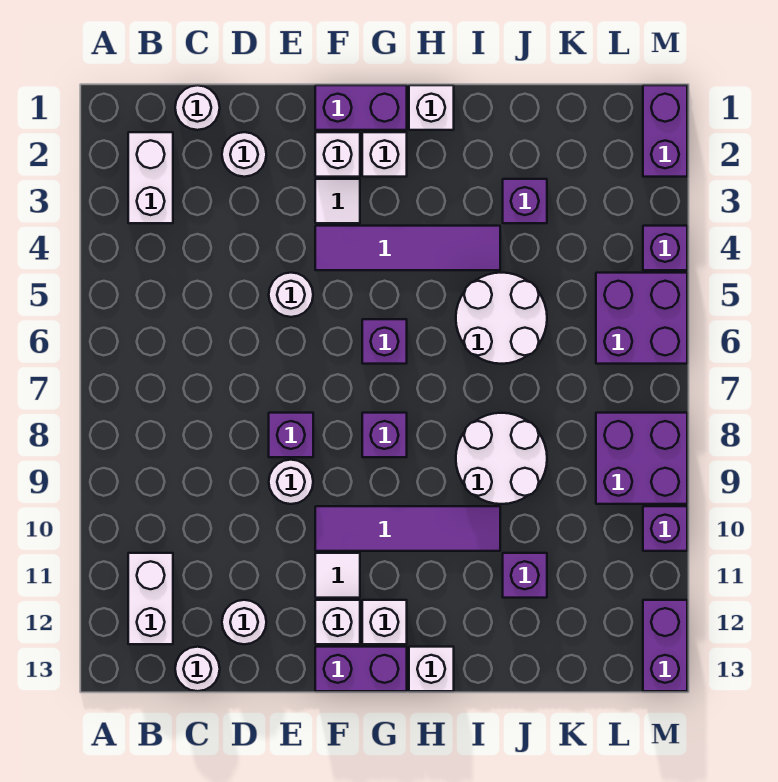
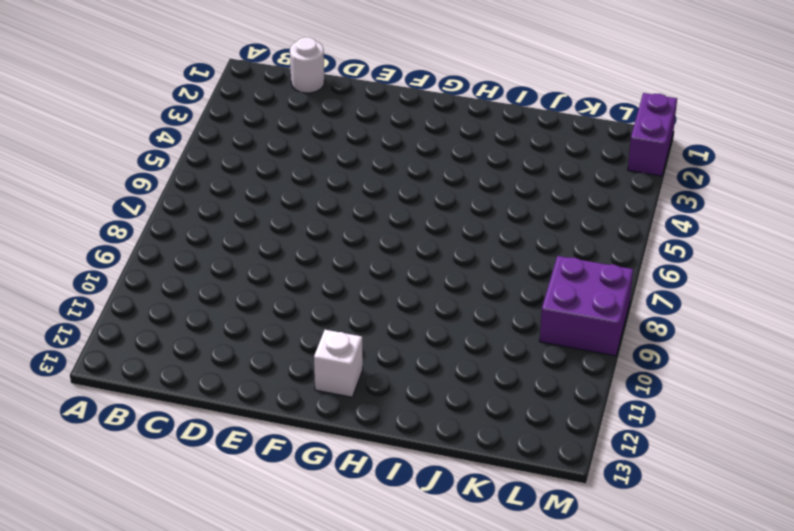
none -> white brick B2:B3 level 1
none -> white brick B11:B12 level 1
none -> white round brick C13 level 1
none -> white round brick D2 level 1

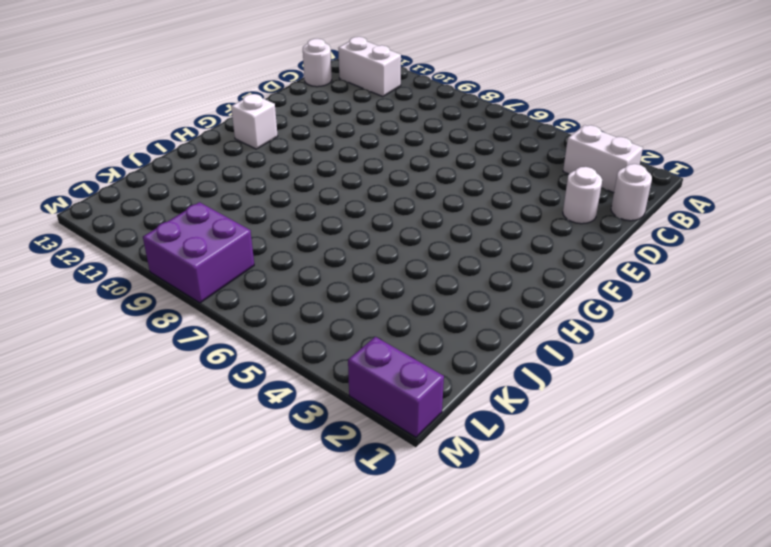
none -> white round brick D12 level 1
none -> white round brick E5 level 1
none -> purple brick E8 level 1
none -> white round brick E9 level 1

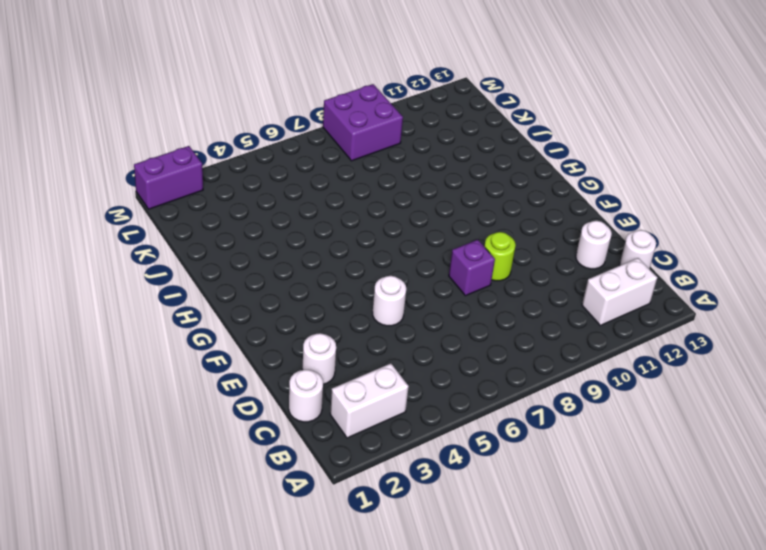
lime round brick E9 level 1 -> white round brick E9 level 1
none -> purple brick F1:G1 level 1
none -> white brick F2 level 1
none -> white tile F3 level 1
none -> purple tile F4:I4 level 1

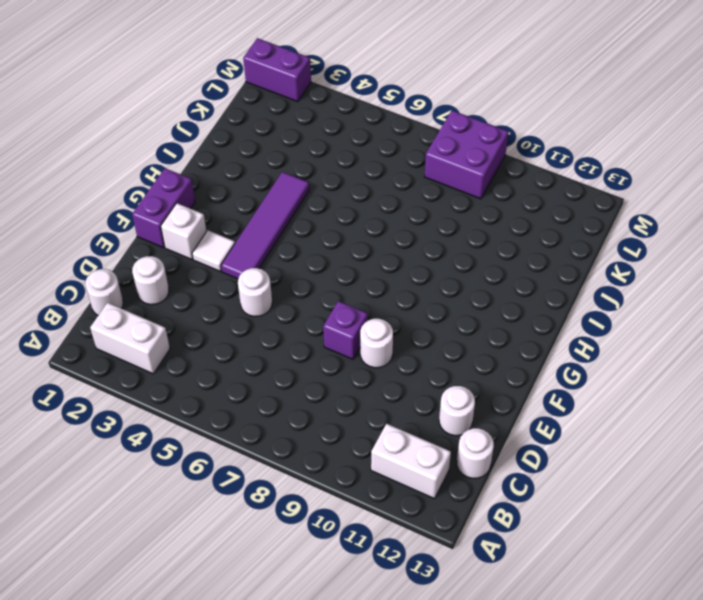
none -> purple tile F10:I10 level 1
none -> white tile F11 level 1
none -> white brick F12 level 1
none -> purple brick F13:G13 level 1

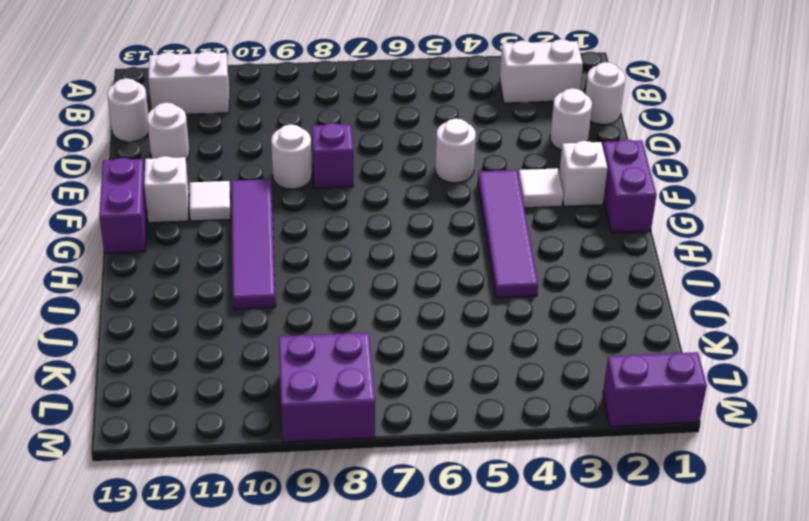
none -> white brick G2 level 1
none -> purple brick G6 level 1
none -> purple brick G8 level 1
none -> white brick G12 level 1

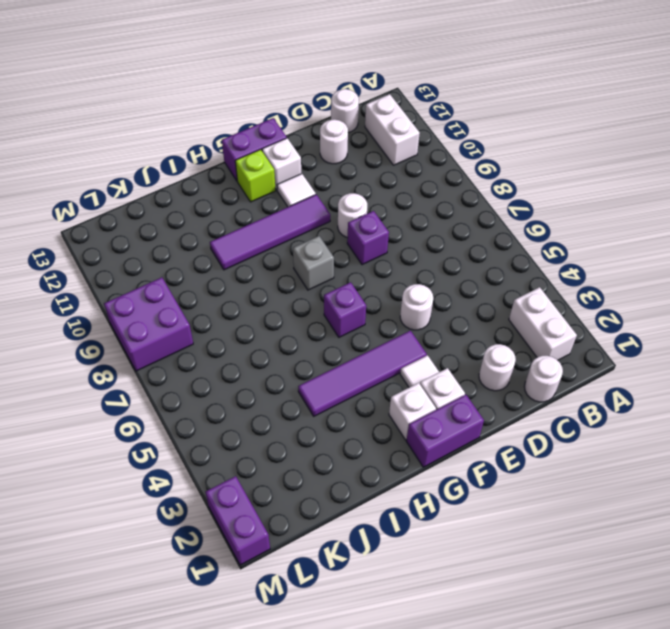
grey brick G8 level 1 -> purple brick G8 level 1
lime brick G12 level 1 -> white brick G12 level 1
none -> white brick H1 level 1
none -> white brick H13 level 1
none -> white round brick I5:J6 level 1
none -> white round brick I8:J9 level 1

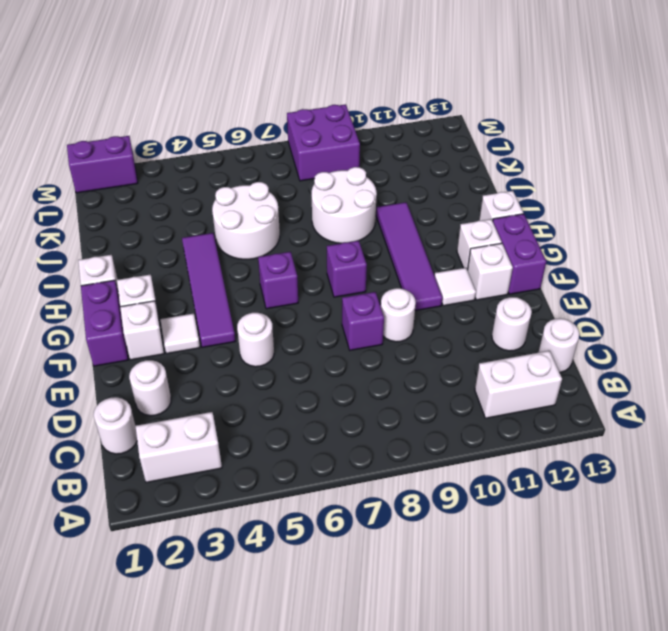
none -> purple brick J3 level 1
none -> purple brick J11 level 1
none -> purple brick L5:M6 level 1
none -> purple brick M4 level 1

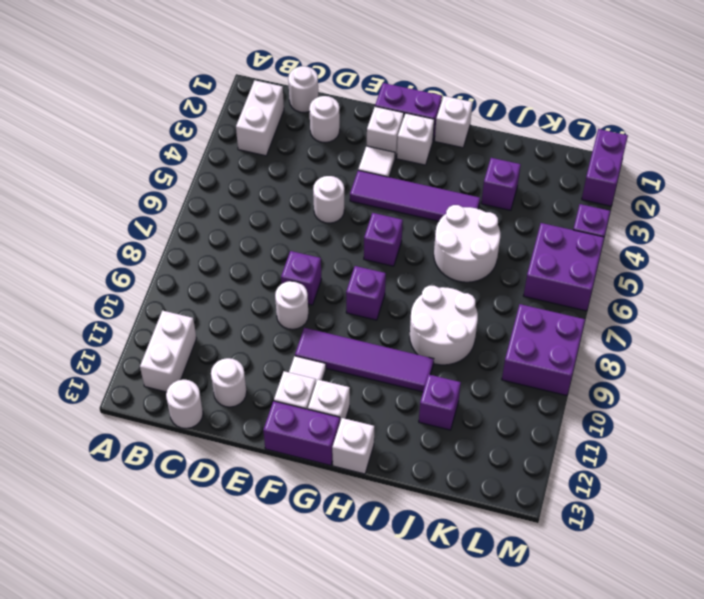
none -> purple brick M10 level 1
none -> purple brick M12:M13 level 1

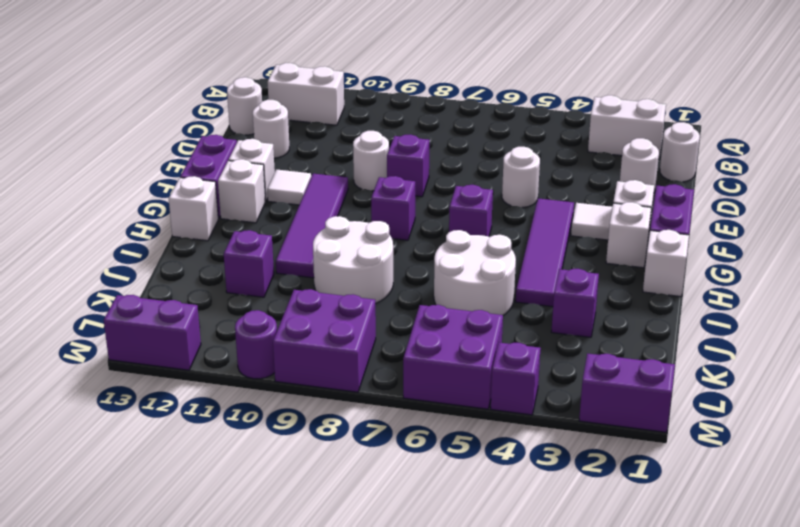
purple round brick M10 level 1 -> purple brick M10 level 1

